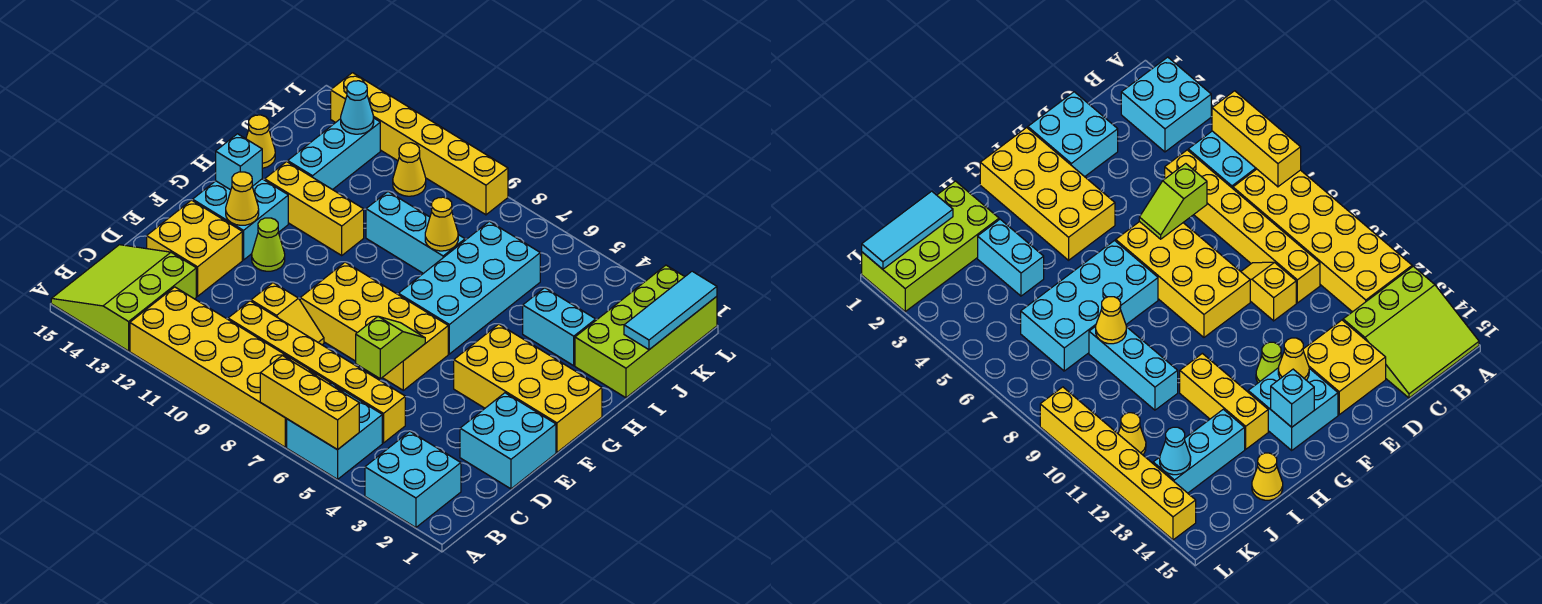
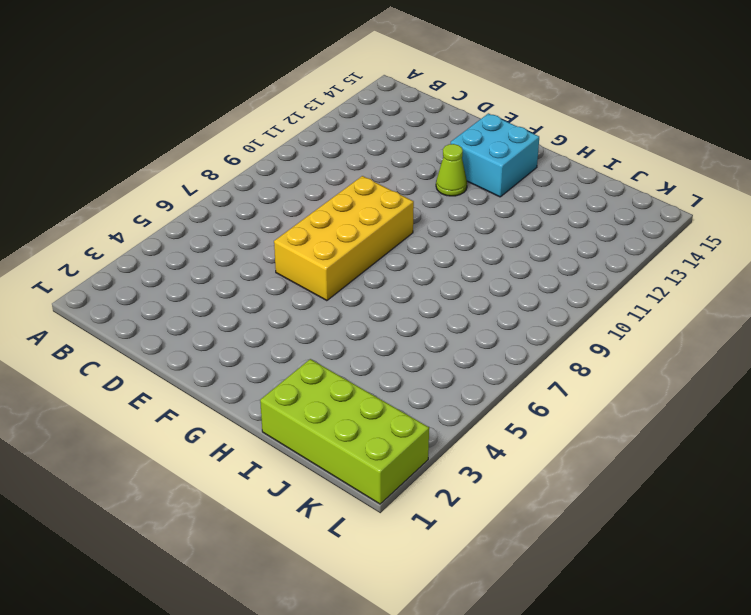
none -> cyan brick A2:B3 level 1
none -> cyan brick A5:B6 level 1
none -> yellow brick A7:B12 level 1

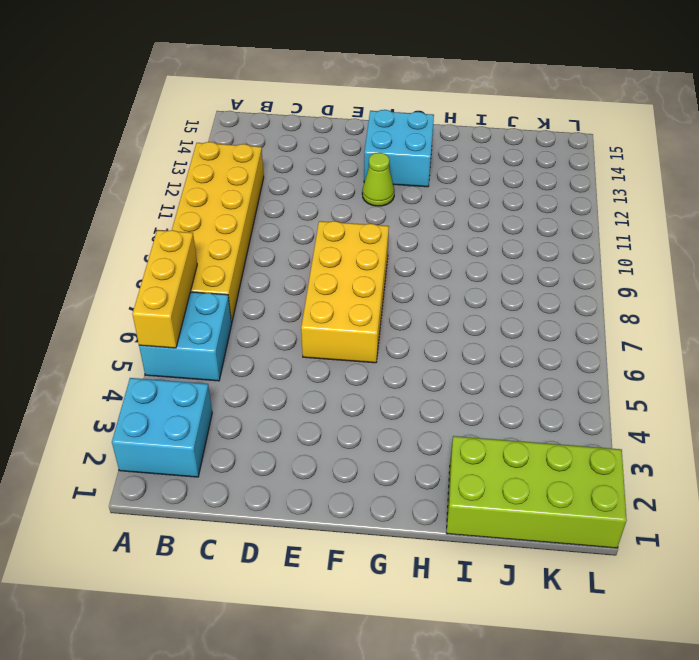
none -> lime slope A13:C15 level 1 top 13
none -> yellow brick C5:C10 level 1
none -> cyan brick D1:E2 level 1

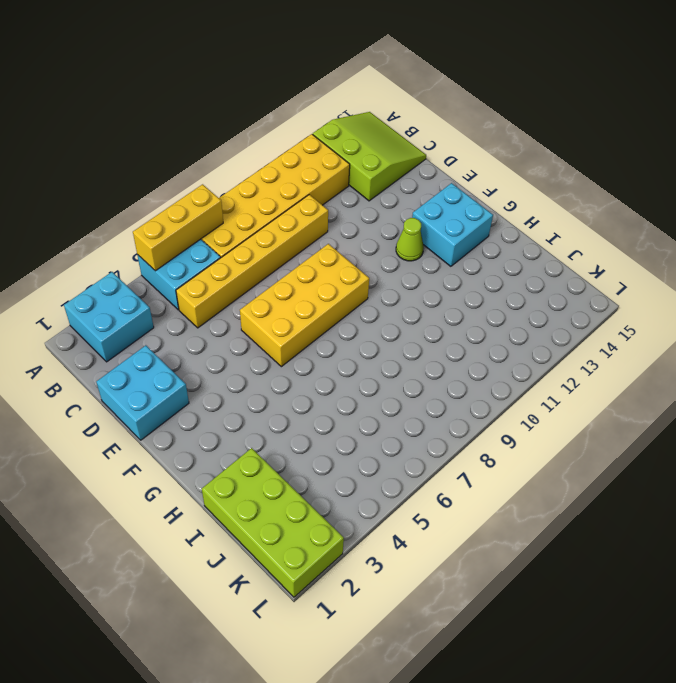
none -> yellow slope D9:D10 level 1 top 10
none -> yellow brick D13:E14 level 1
none -> yellow brick F1:G4 level 1

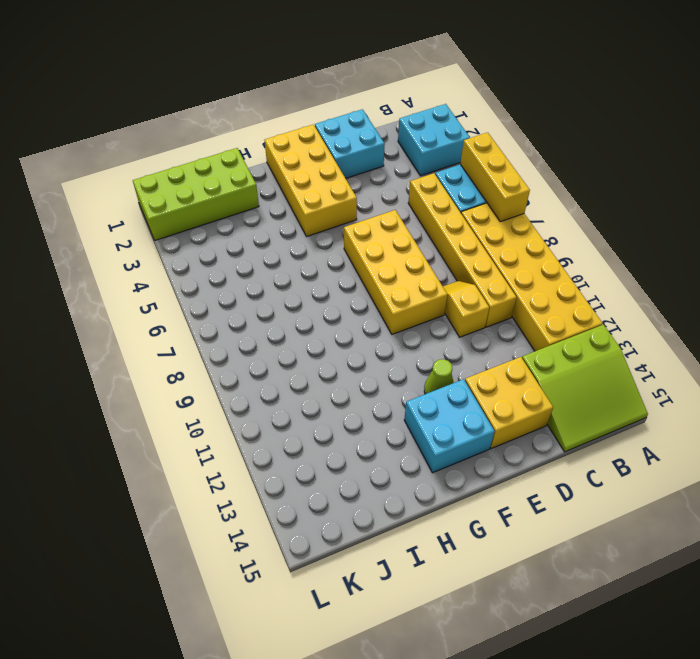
none -> cyan brick G6:J7 level 1
none -> yellow brick H11:H13 level 1
none -> cyan brick I3:I4 level 1

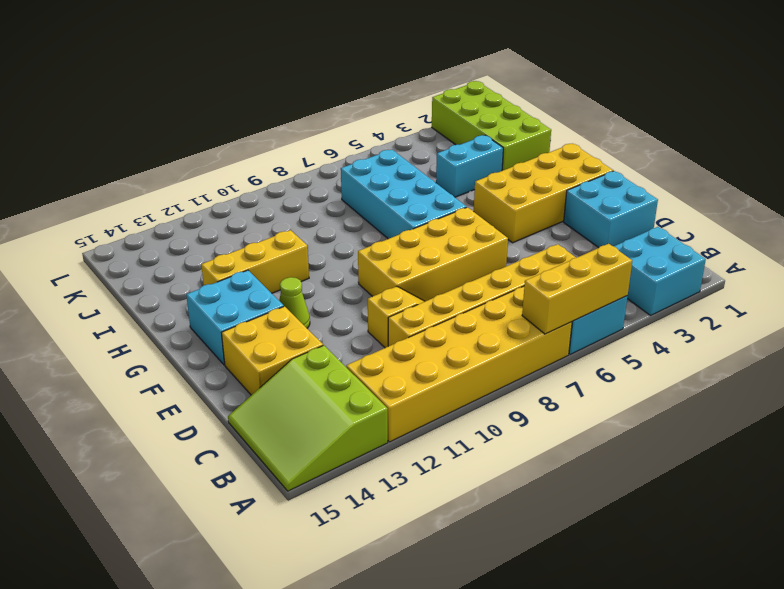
none -> cyan brick I8:I10 level 1
none -> cyan brick I13:K13 level 1
none -> yellow cone I15 level 1

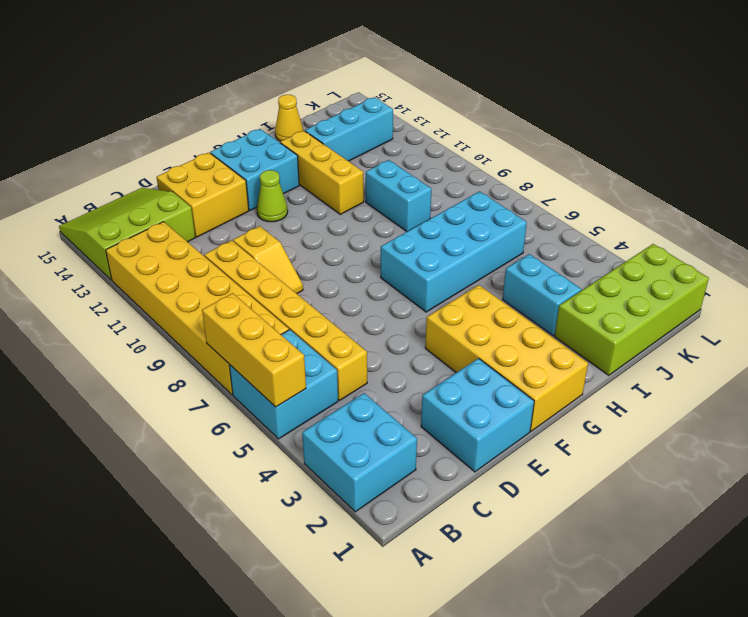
cyan brick I9:I10 level 1 -> cyan brick I8:I10 level 1
none -> yellow brick E6:F9 level 1
none -> yellow cone K11 level 1
none -> yellow brick L9:L14 level 1

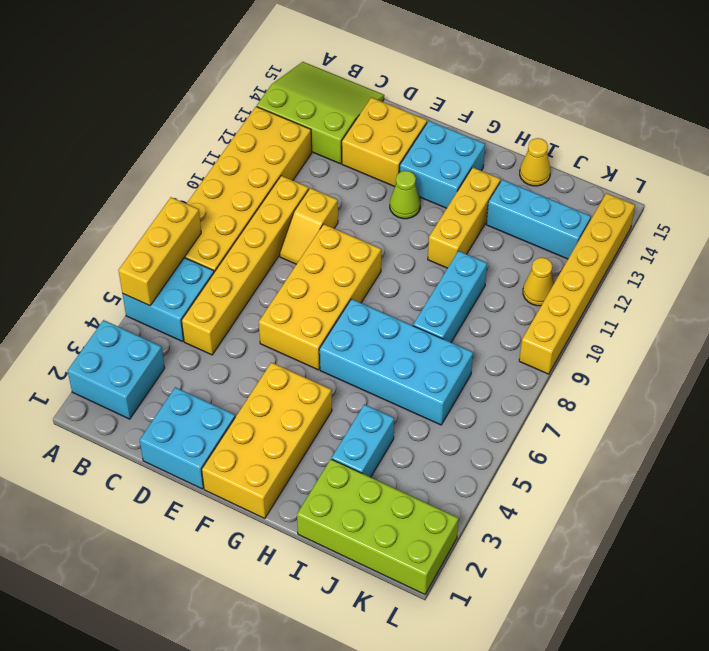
none -> lime slope D6:E6 level 2 top D
none -> yellow cone F13 level 2
none -> cyan brick G14 level 2

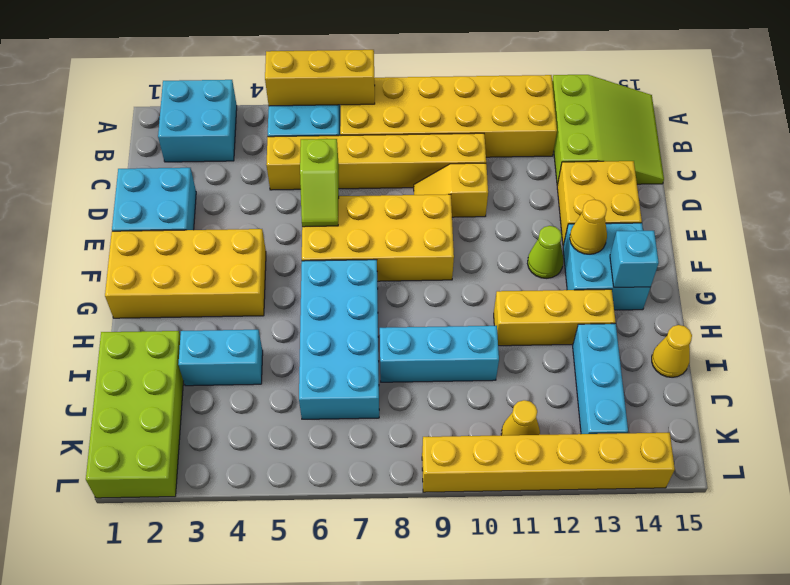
none -> yellow cone I8 level 2
none -> cyan tile J1:L1 level 2
none -> cyan cone K13 level 2

